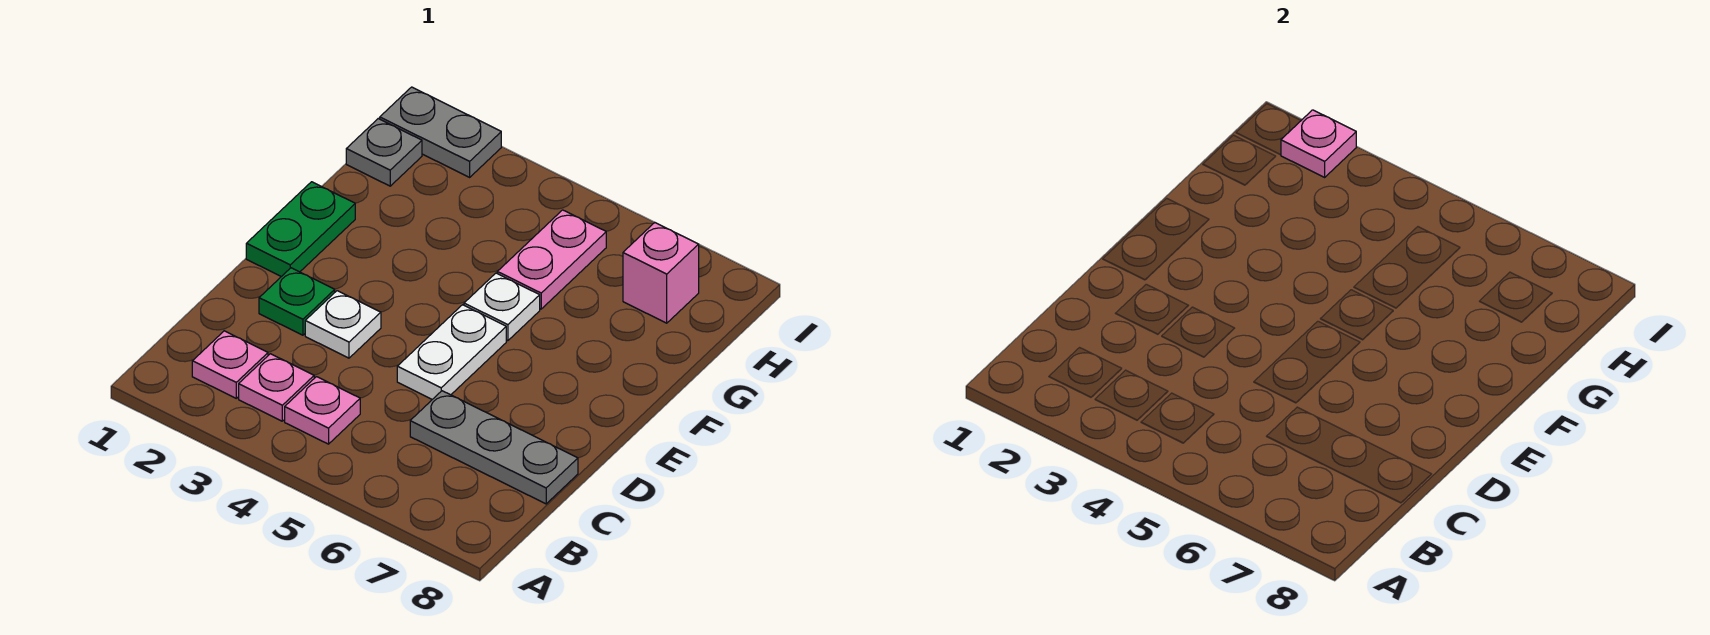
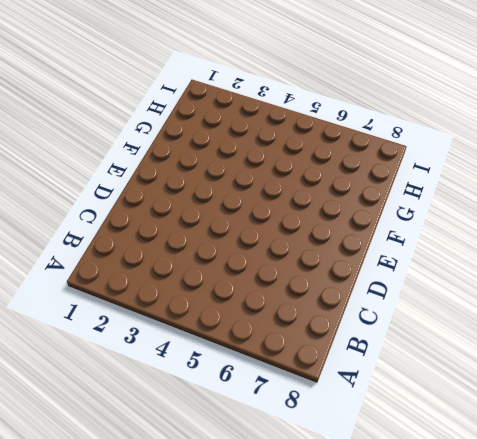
none -> pink plate B2 level 1
none -> pink plate B3 level 1
none -> pink plate B4 level 1

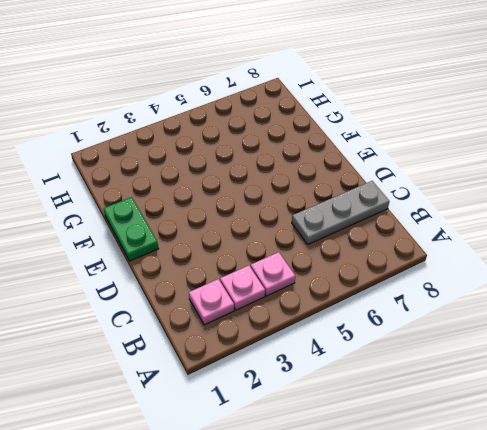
none -> green plate D2 level 1
none -> white plate D3 level 1
none -> white plate D5:E5 level 1

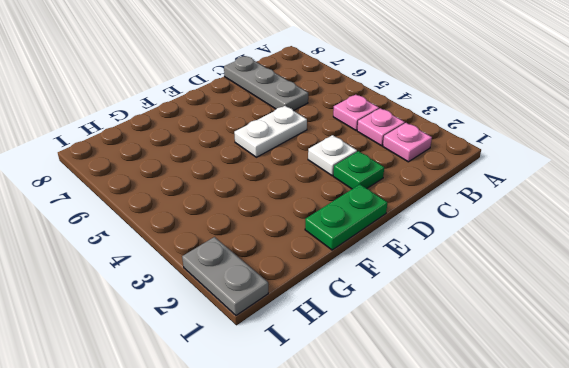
none -> white plate F5 level 1
none -> pink plate G5:H5 level 1
none -> grey plate H1 level 1

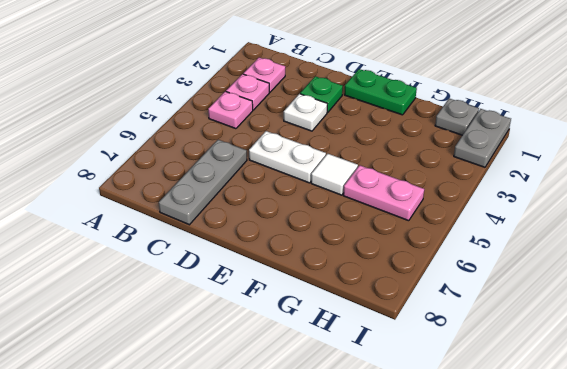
white tile F5 level 1 -> white plate F5 level 1
none -> pink brick H7 level 1
none -> pink plate I2 level 2

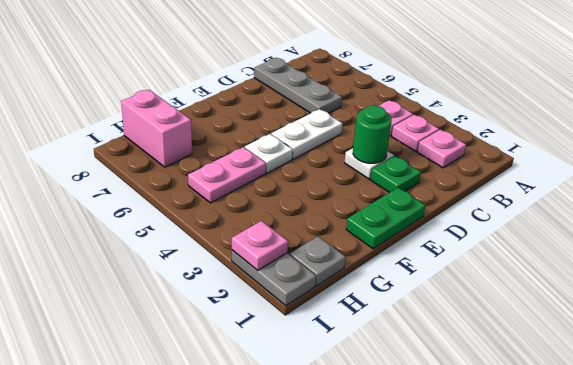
green round brick D3 level 2 -> none
pink brick H7:H8 level 1 -> pink brick H7 level 1

